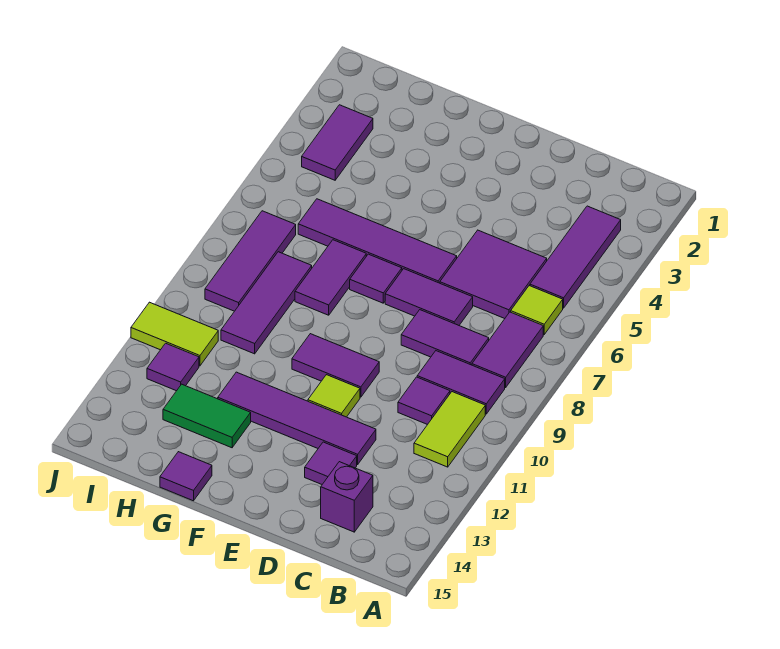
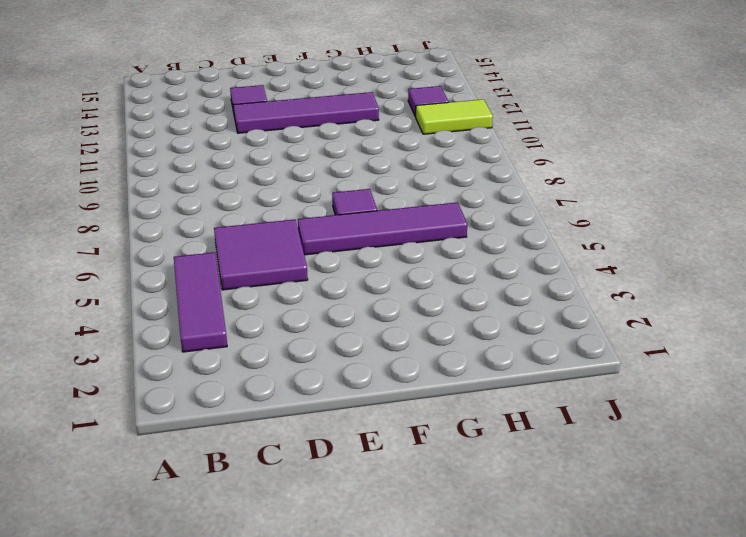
none -> lime tile B6 level 1
none -> purple tile B7:B8 level 1
none -> purple tile B9:C9 level 1

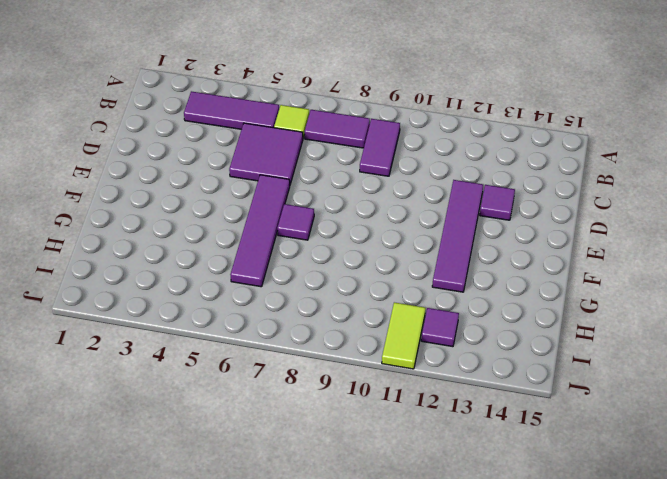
none -> lime tile B10:B11 level 1
none -> purple tile C8:D8 level 1
none -> purple tile C10 level 1

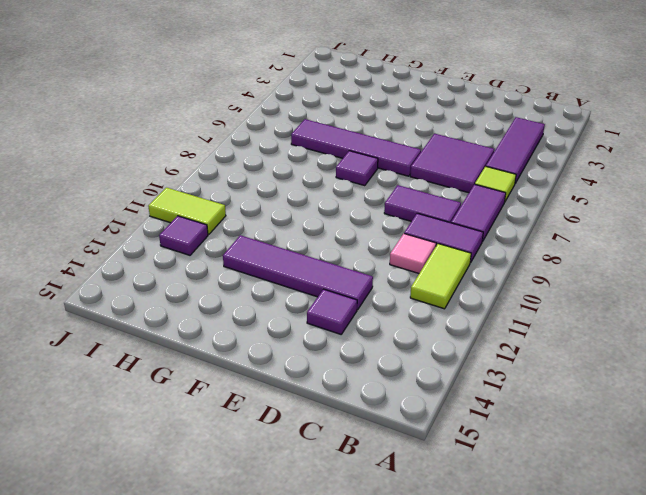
pink tile C10 level 1 -> purple tile C10 level 1
none -> purple brick C14 level 1
none -> purple tile D7:E7 level 1
none -> purple tile E10:F10 level 1

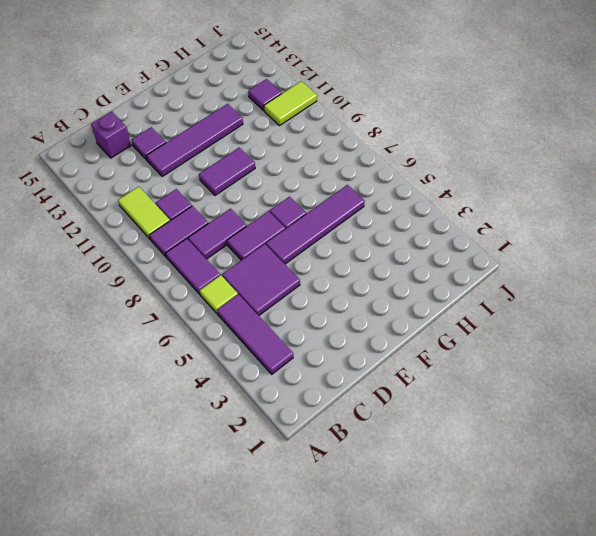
none -> lime tile E11 level 1
none -> purple tile G7:G8 level 1
none -> green tile G13:H13 level 1

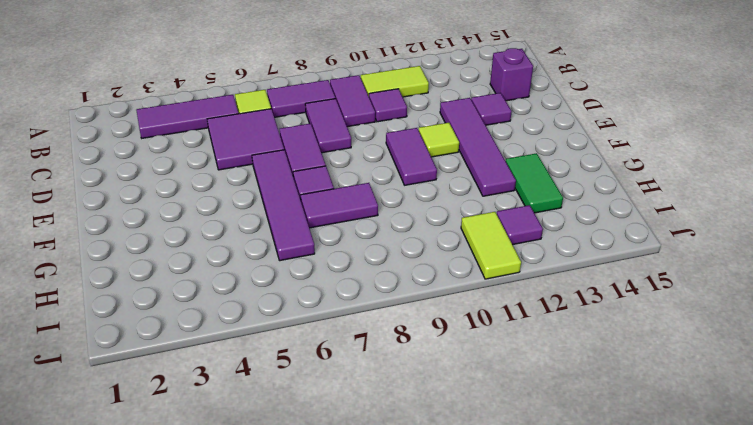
none -> purple tile G15 level 1
none -> purple tile H8:H10 level 1
none -> purple tile I3:I4 level 1

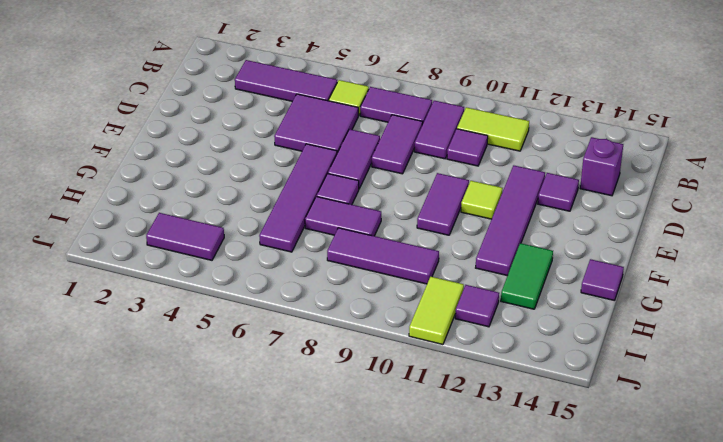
none -> purple tile I7:I9 level 1

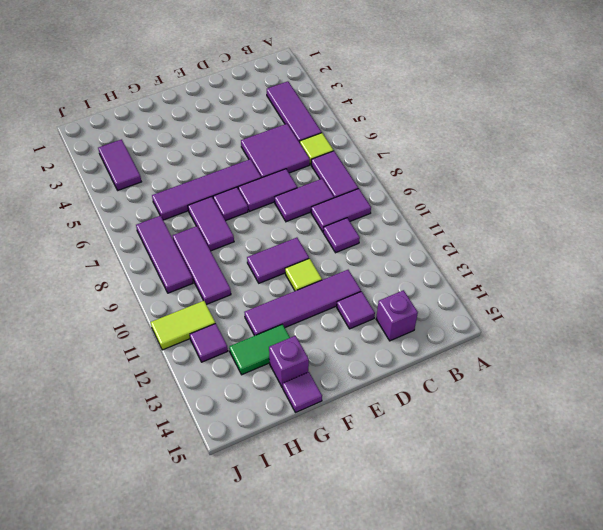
purple brick G14 level 1 -> none
none -> lime tile B10:B11 level 1

